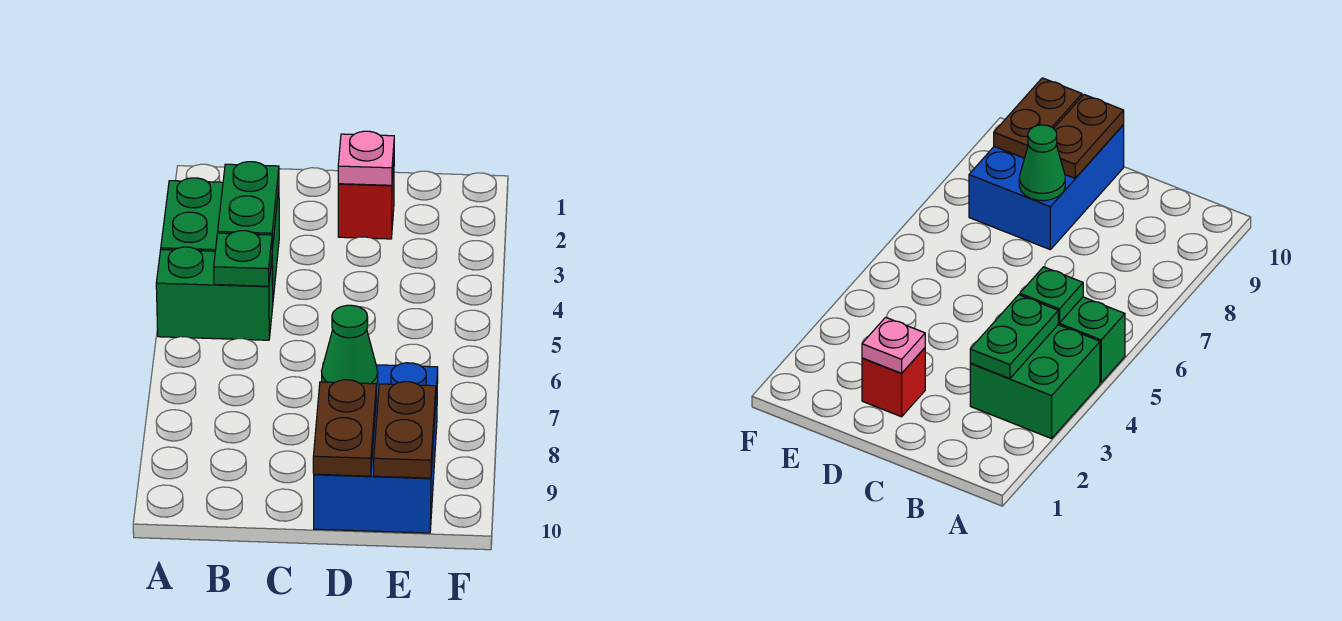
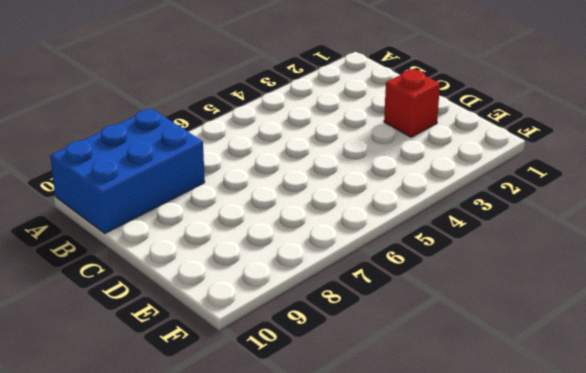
blue brick A8:B10 level 1 -> blue brick D8:E10 level 1
none -> green brick A3:B4 level 1
none -> green brick A5:B5 level 1

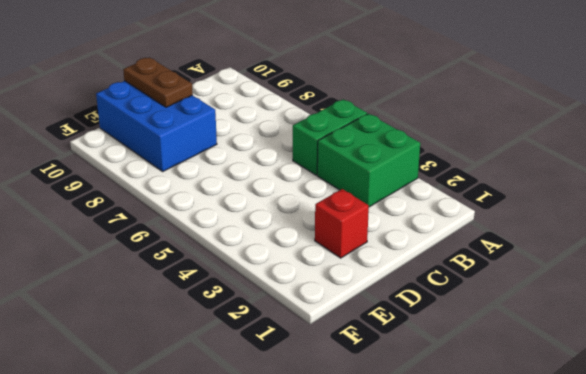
none -> green plate B3:B4 level 2
none -> green plate B5 level 2

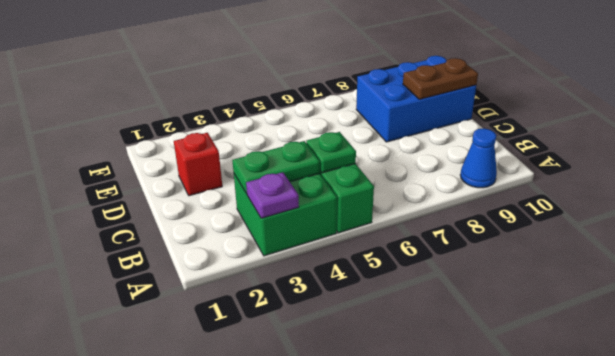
purple plate A3 level 2 -> none
blue cone A9 level 1 -> none
none -> pink plate D2 level 2
none -> green cone D8 level 2

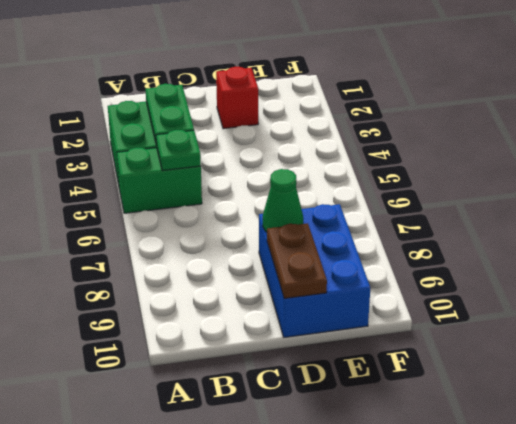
none -> pink plate D2 level 2
none -> brown plate E9:E10 level 2

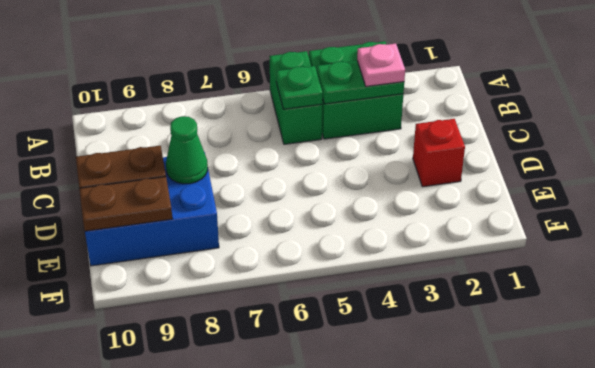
pink plate B3 level 3 -> pink plate D2 level 2

